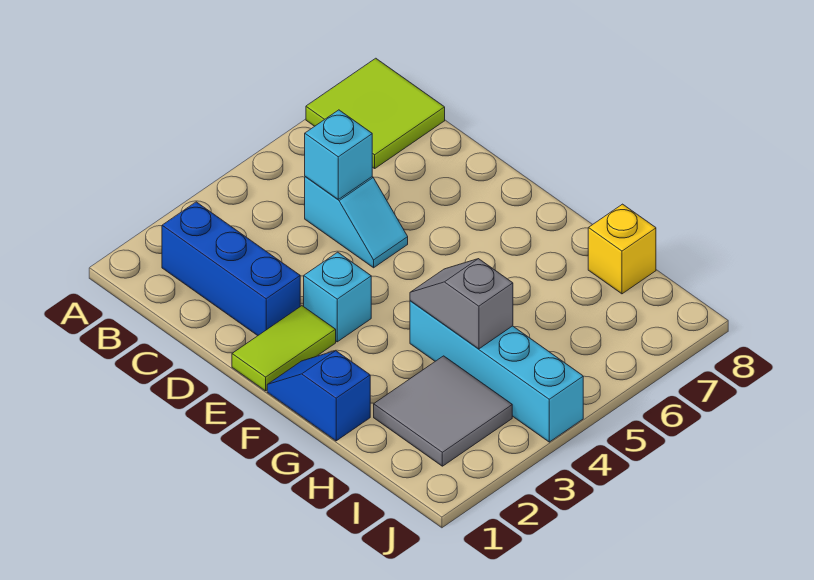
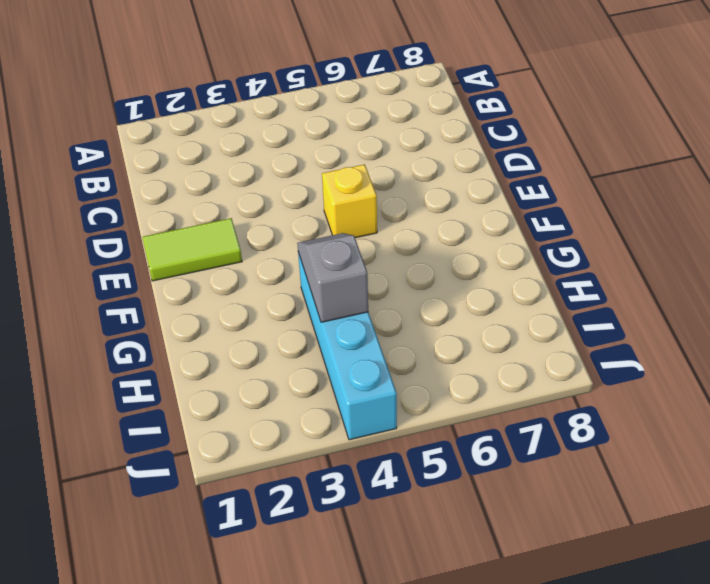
yellow brick E5 level 1 -> yellow brick H8 level 1
none -> lime tile A7:B8 level 1
none -> blue brick B2:D2 level 1

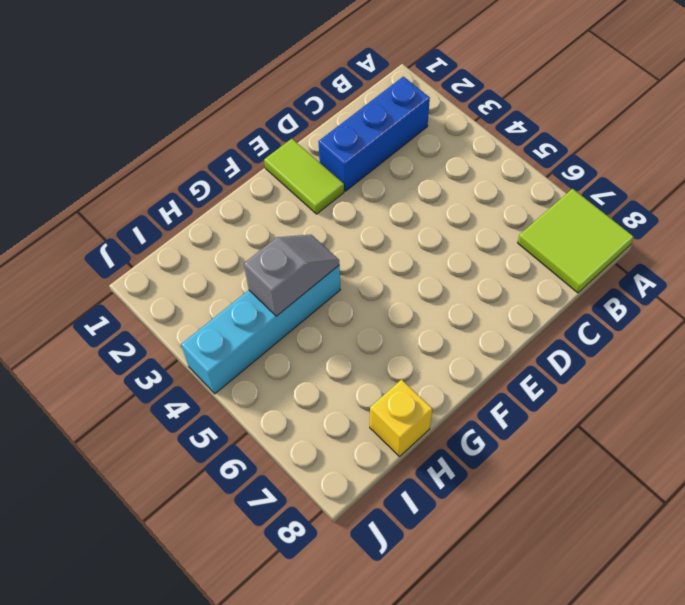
none -> cyan slope C5:D5 level 1 top C
none -> cyan brick E3 level 1

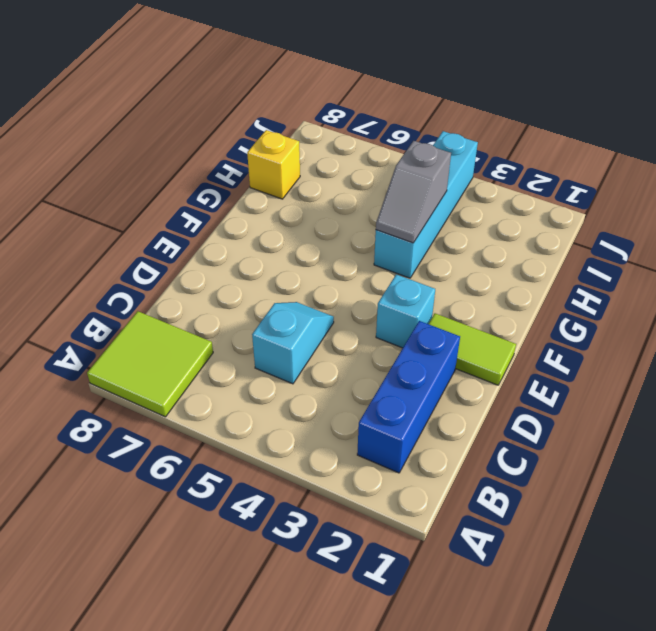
none -> blue slope F1:G1 level 1 top G
none -> grey tile H2:I3 level 1

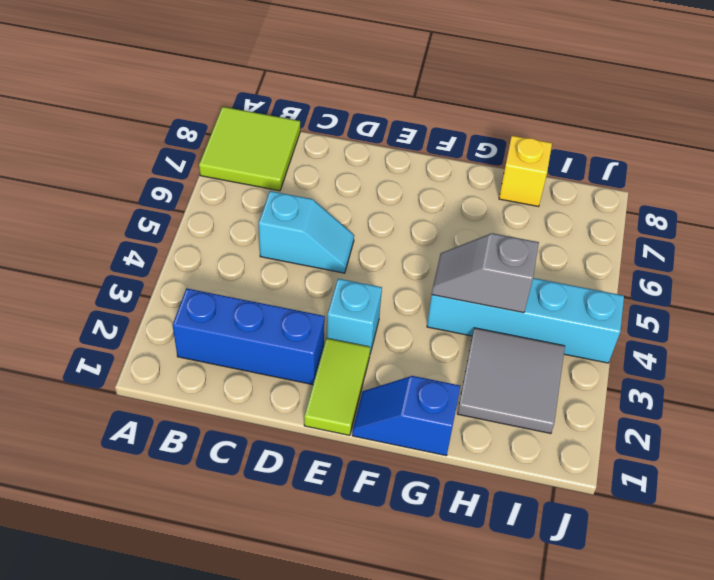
none -> cyan brick C5 level 2

